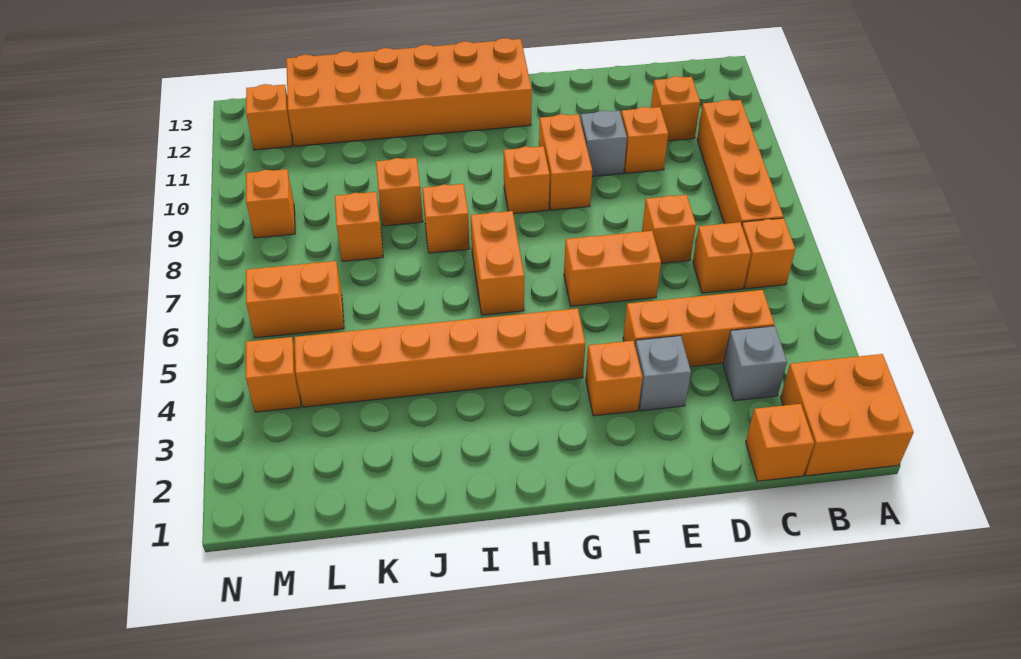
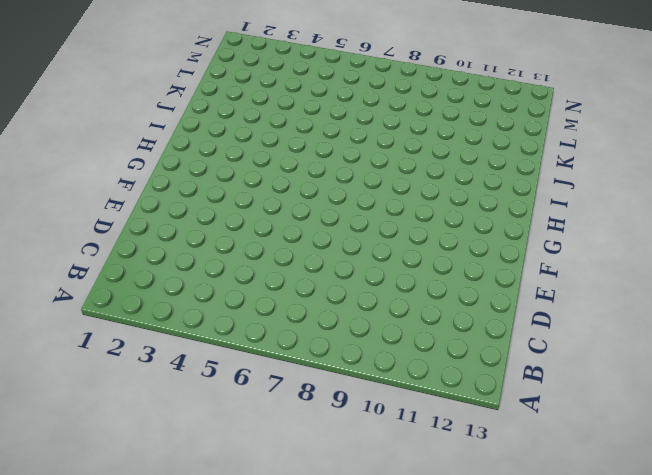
none -> orange brick A1:B2 level 1
none -> orange brick B6 level 1
none -> orange brick B7:B10 level 1

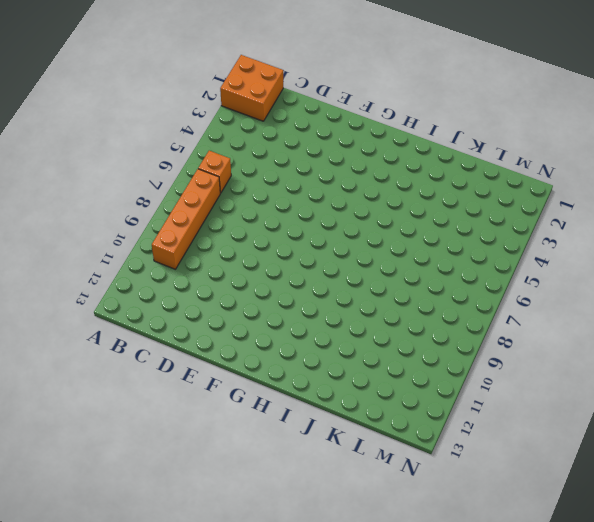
none -> orange brick C1 level 1
none -> grey brick C3 level 1
none -> orange brick C4:E4 level 1

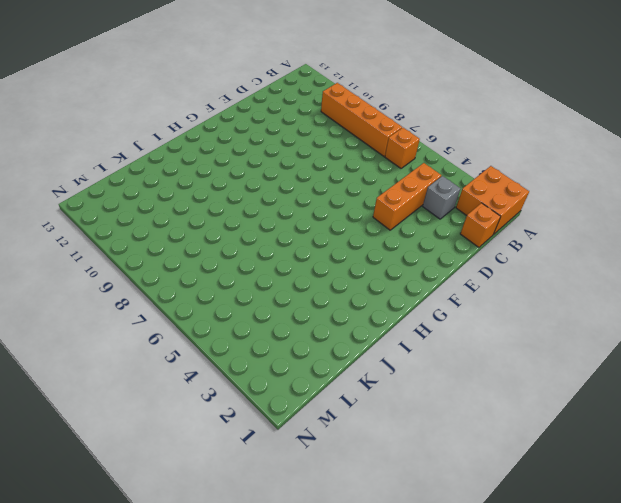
none -> orange brick C6 level 1
none -> orange brick C11 level 1
none -> orange brick D7 level 1

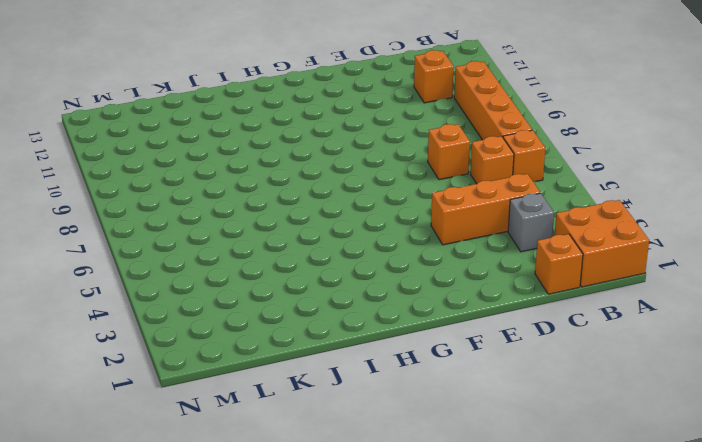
none -> orange brick D10 level 1
none -> grey brick E3 level 1
none -> orange brick E6:F6 level 1

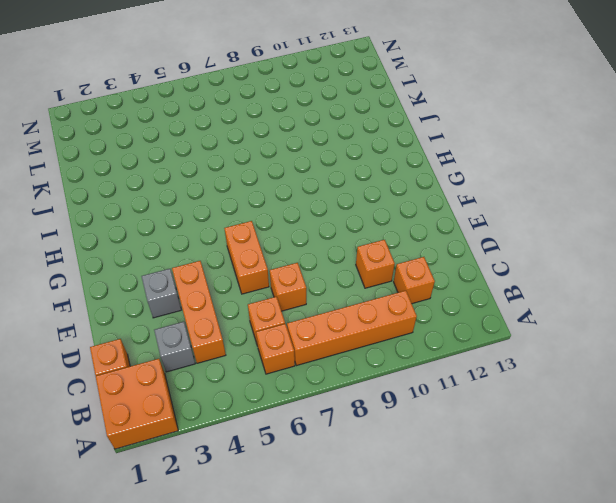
none -> grey brick E10 level 1
none -> orange brick F3 level 1
none -> orange brick F9:F10 level 1

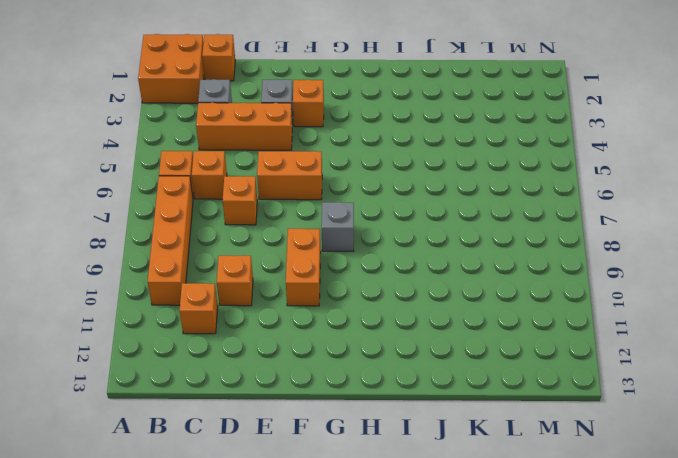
grey brick G8 level 1 -> grey brick E10 level 1
none -> orange brick G4:L4 level 1
none -> orange brick G9 level 1
none -> orange brick G12:L13 level 1

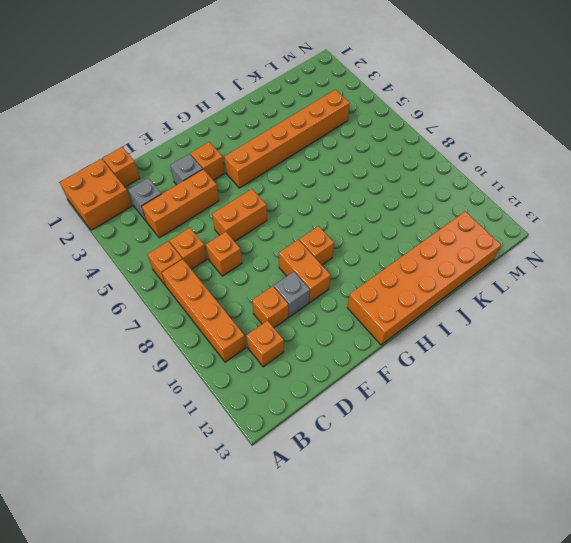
none -> orange brick H6:H7 level 1
none -> orange brick I8 level 1
none -> orange brick J9 level 1

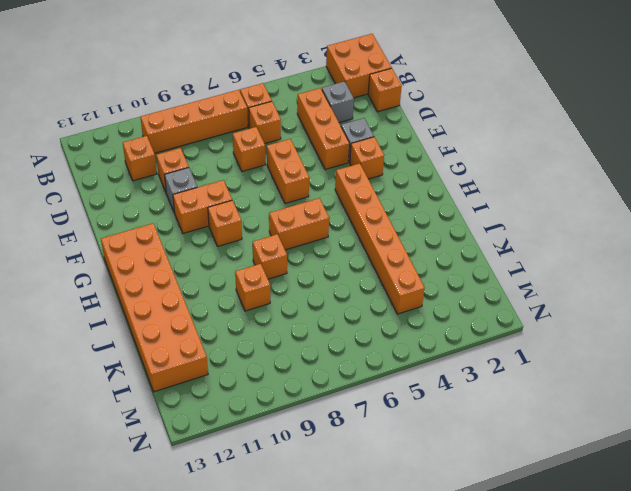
none -> orange brick K8 level 1
none -> orange brick L6:M6 level 1
none -> orange brick M4 level 1

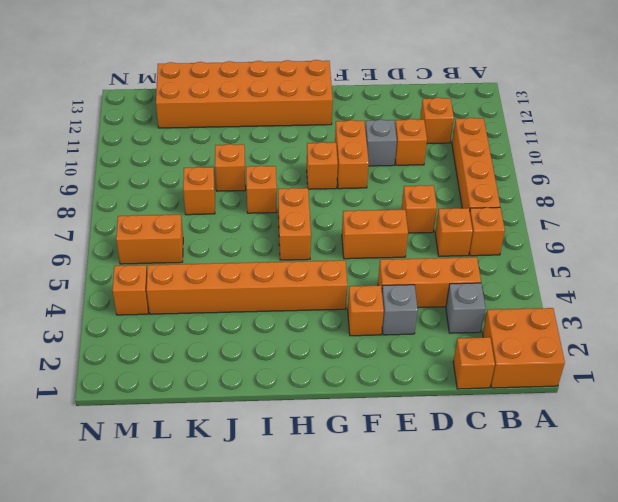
none -> orange brick M9 level 1
none -> orange brick M12 level 1

